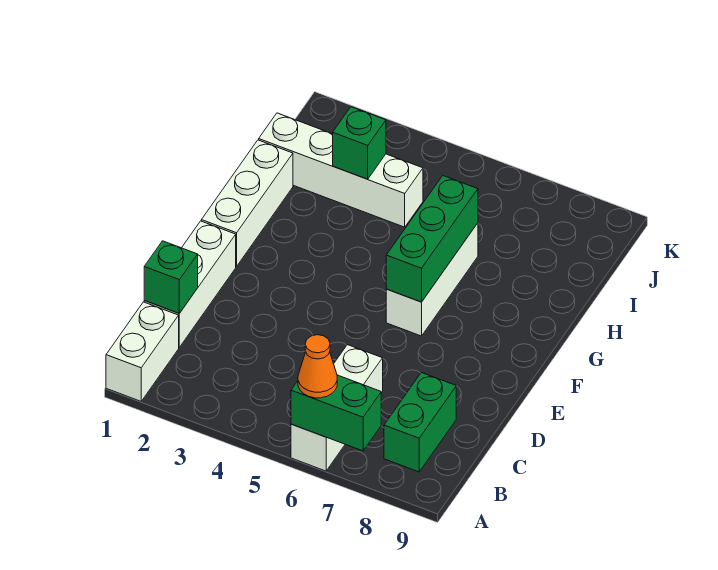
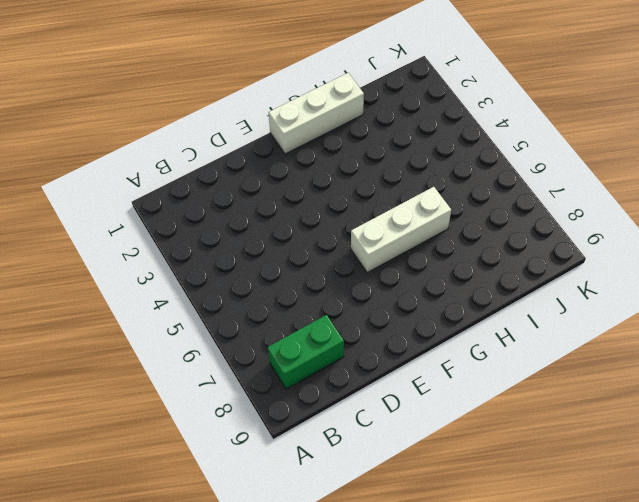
none -> white brick A1:B1 level 1
none -> white brick A6:C6 level 1
none -> white brick C1:E1 level 1

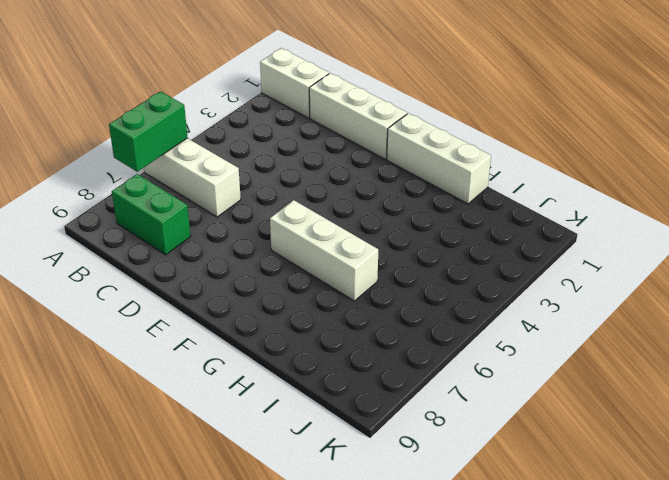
none -> white brick I1:I4 level 1
none -> green brick C1 level 2
none -> green brick F6:H6 level 2

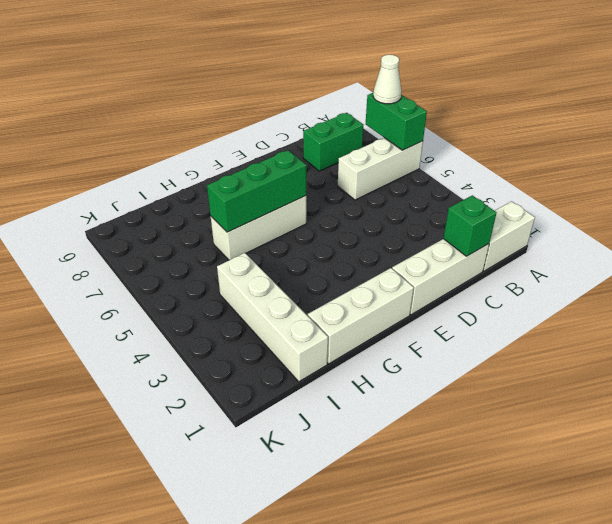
white cone A7 level 3 -> none
none -> green brick I3 level 2
none -> orange cone A6 level 3

